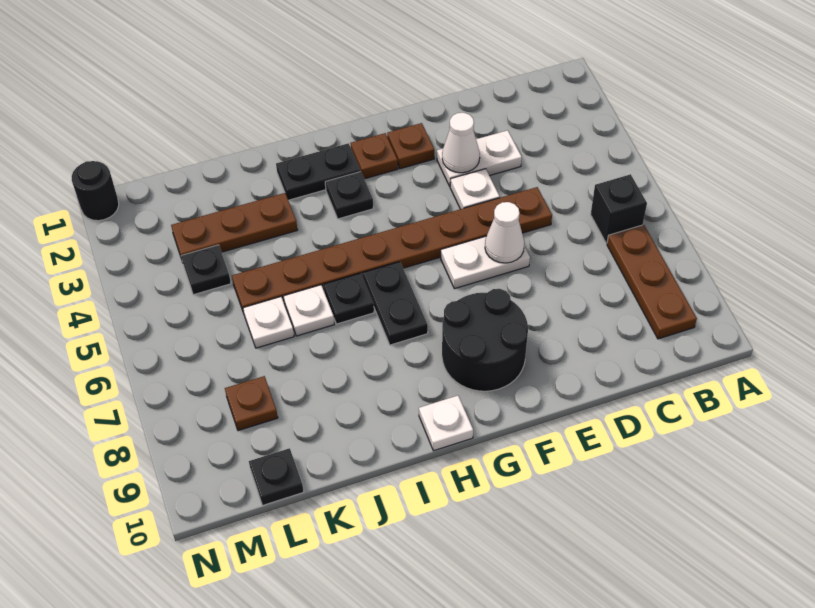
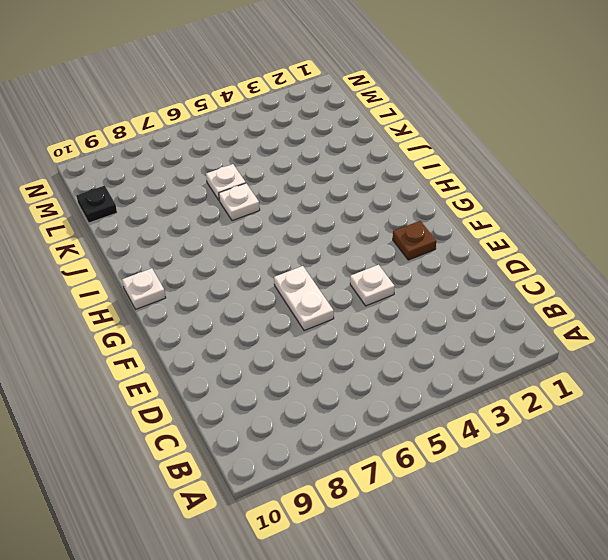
none -> black brick B6 level 1
none -> brown plate B7:B9 level 1
none -> white plate D3:E3 level 1

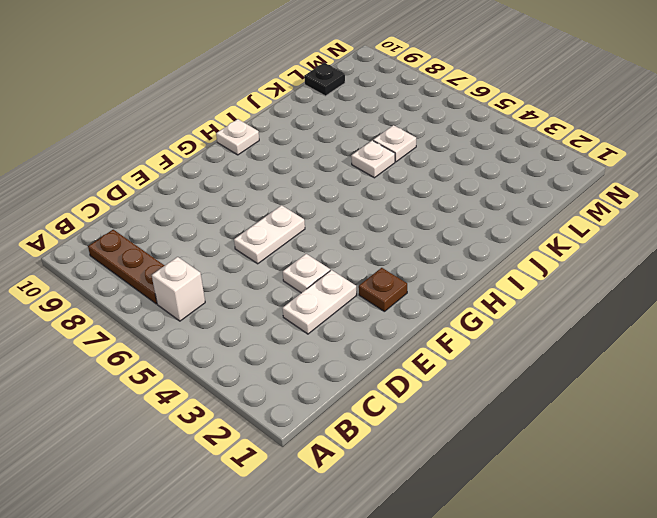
white brick B6 level 1 -> black brick B6 level 1
none -> brown plate D5:K5 level 1
none -> black round brick F8:G9 level 1
none -> brown plate G2 level 1

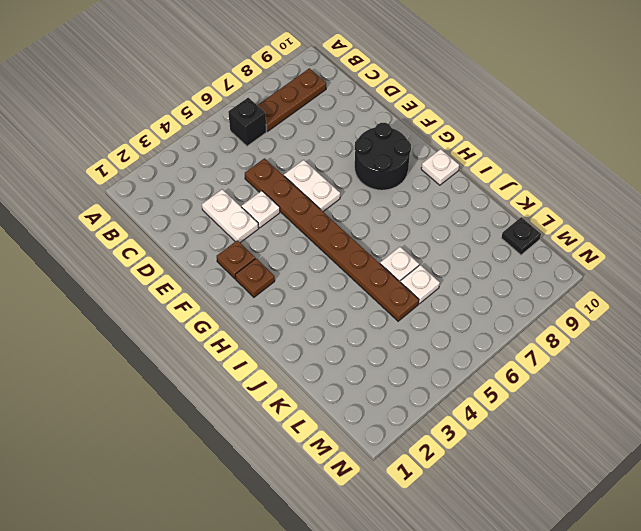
none -> black plate H2:I2 level 1
none -> black plate H3 level 1
none -> black plate H6:H7 level 1

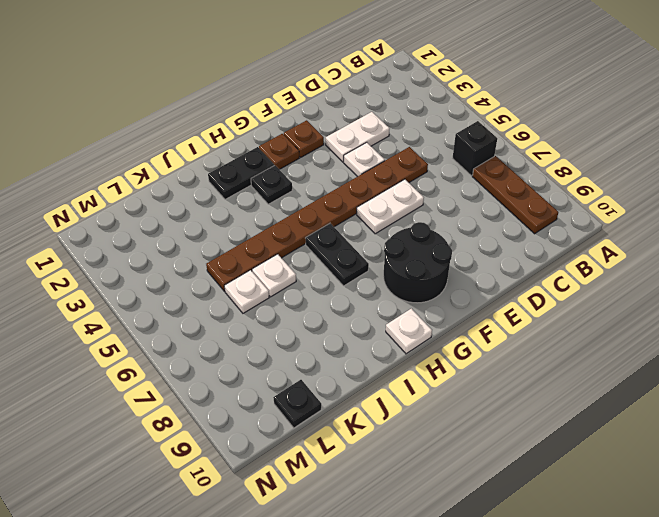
none -> black plate I6 level 1
none -> brown plate J3:L3 level 1
none -> black plate L4 level 1

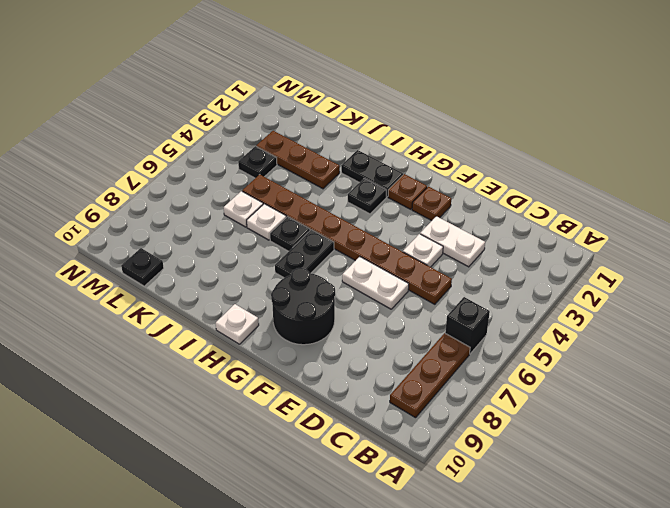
none -> brown plate L8 level 1
none -> black round brick N1 level 1
none -> white cone E3 level 2

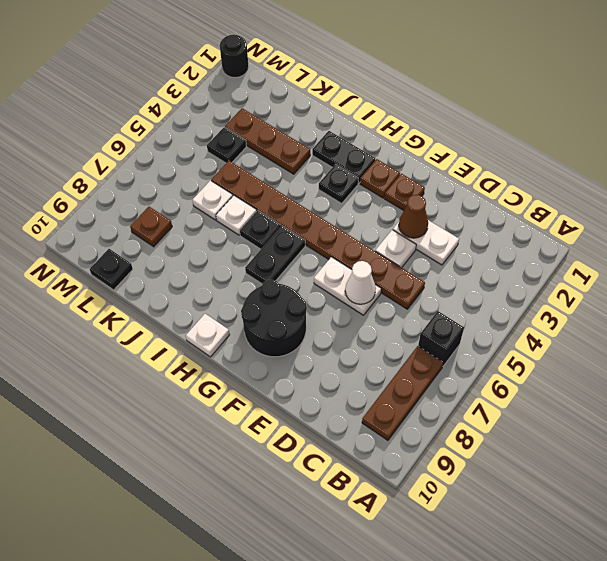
brown cone E3 level 2 -> white cone E3 level 2

